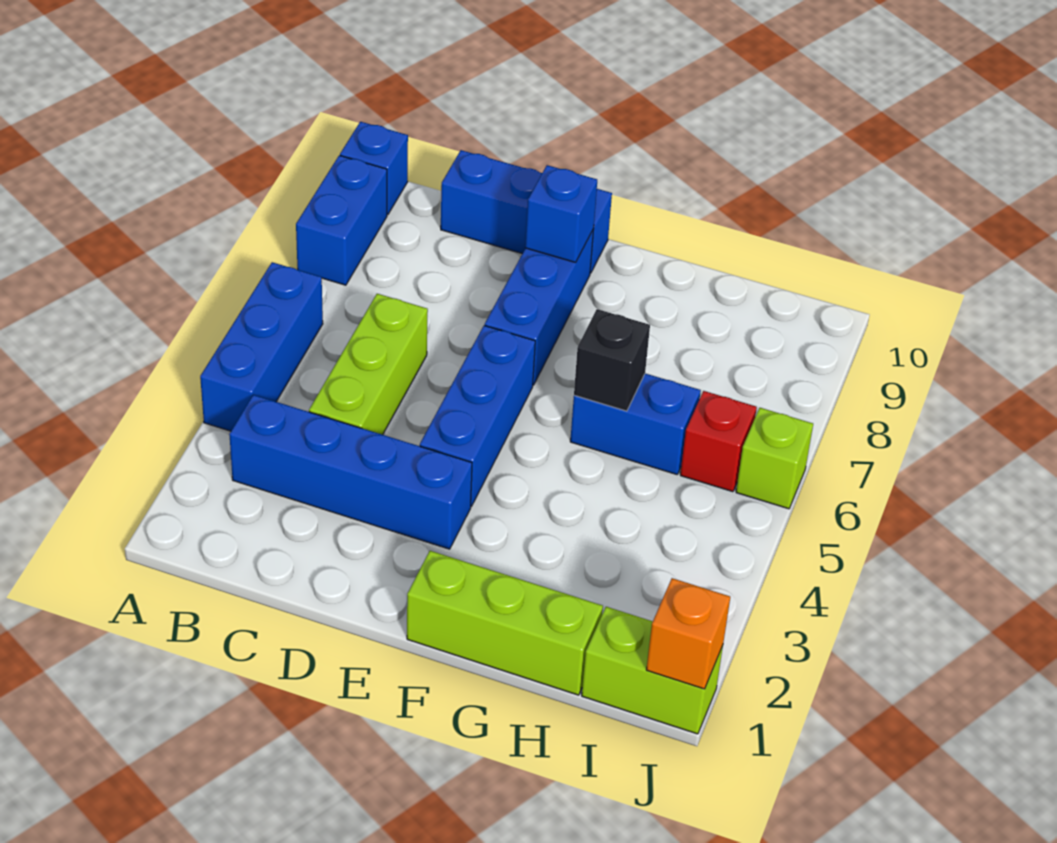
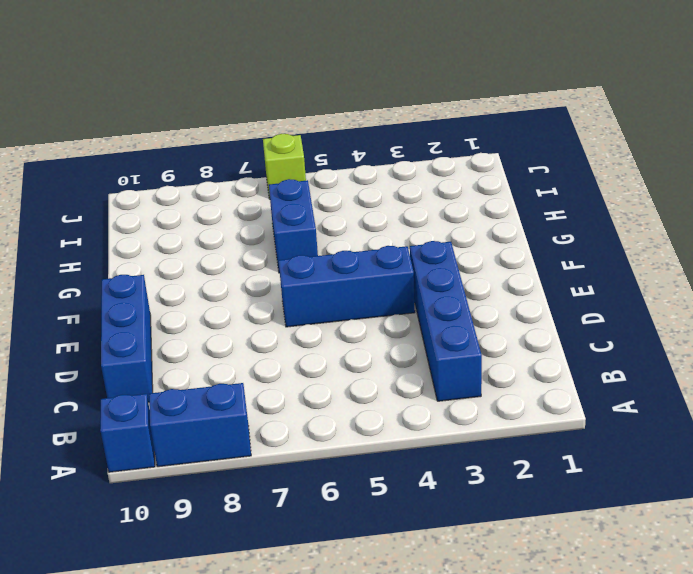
none -> blue brick A4:A6 level 1
none -> lime brick C4:C6 level 1
none -> blue brick E7:E9 level 1

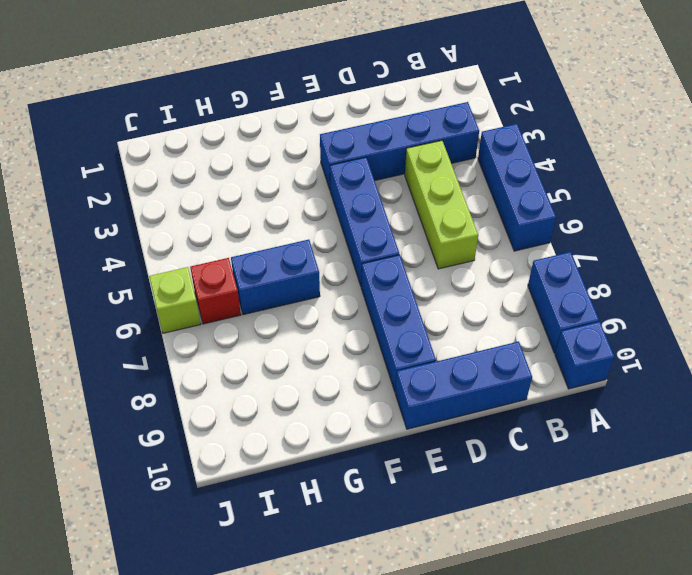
none -> lime brick F1:H1 level 1
none -> lime brick I1:J1 level 1
none -> blue brick E9 level 2

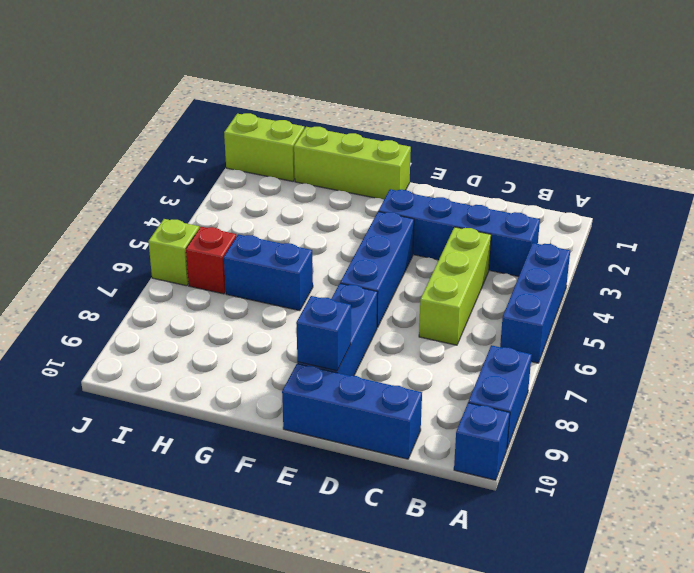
none -> black brick G6 level 2
none -> orange brick J1 level 2

